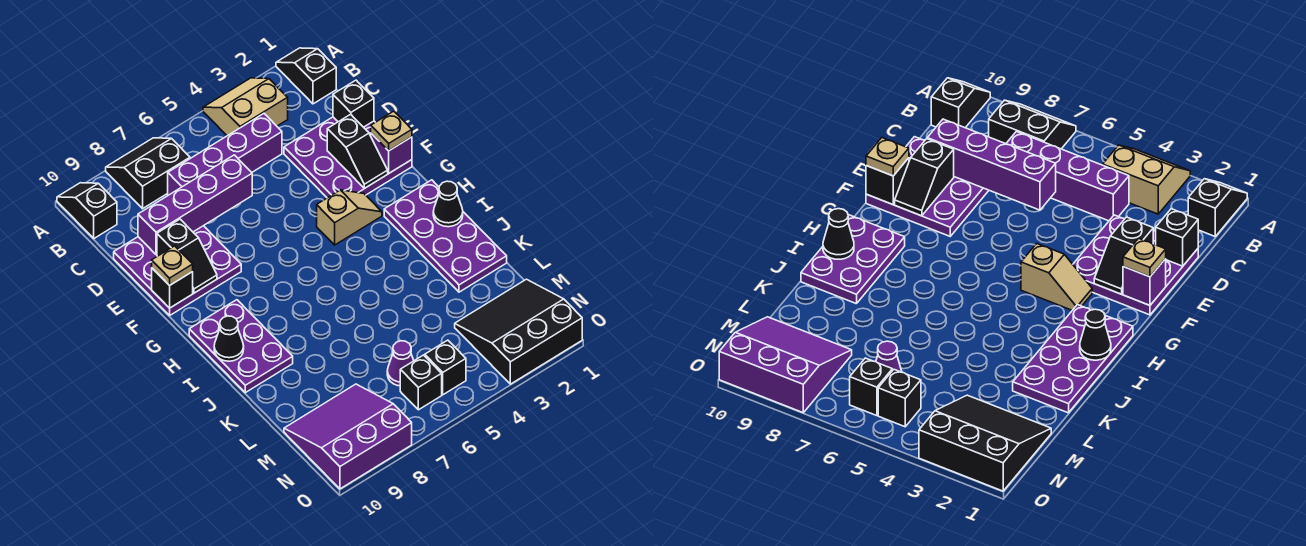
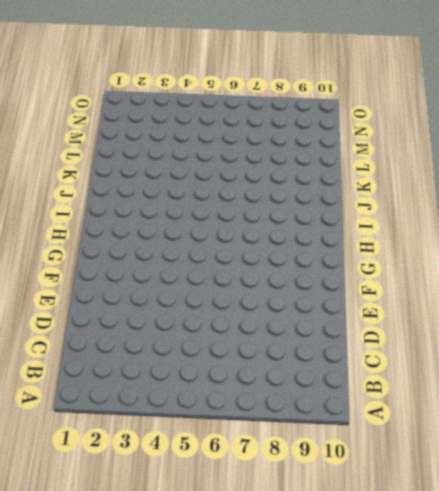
none -> black slope A1:B1 level 1 top B
none -> tan slope A3:B4 level 1 top B
none -> black slope A7:B8 level 1 top B

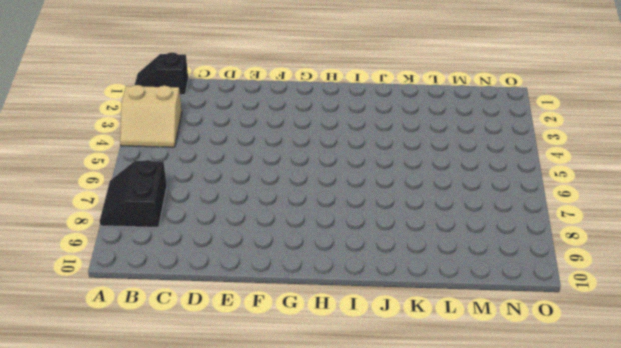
tan slope A3:B4 level 1 top 3 -> tan slope A3:B4 level 1 top B
none -> black slope A10:B10 level 1 top B
none -> purple brick C4:C7 level 1
none -> purple plate D1:F3 level 1

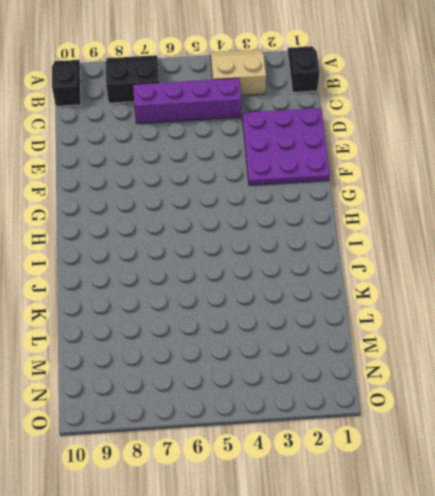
none -> purple plate D8:F10 level 1
none -> tan slope G3:G4 level 1 top 4
none -> purple plate H1:K2 level 1

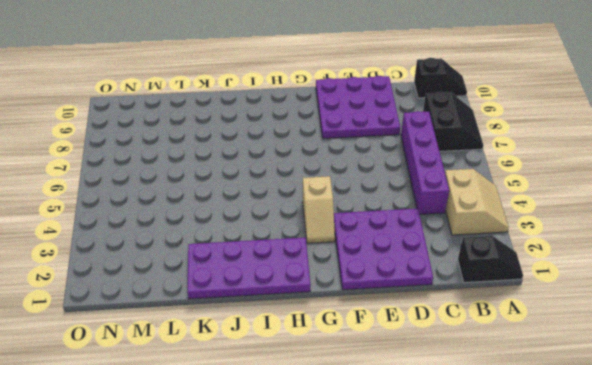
none -> purple plate H9:J10 level 1
none -> black slope M1:O3 level 1 top O
none -> purple cone M6 level 1

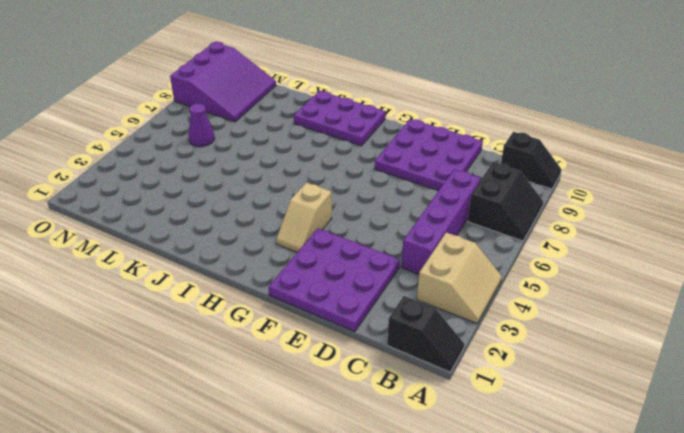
none -> purple plate H1:K2 level 1
none -> black slope M1:O3 level 1 top O
none -> black brick N5 level 1

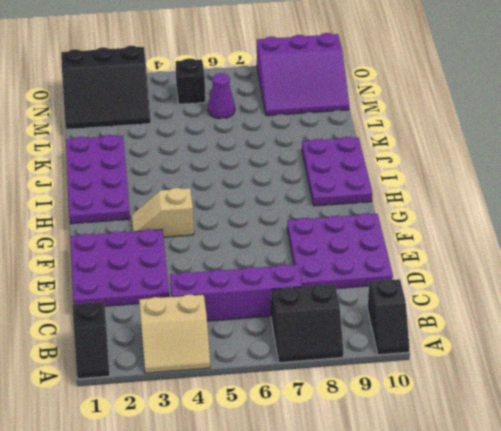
none -> black brick N6 level 1
none -> black brick D1 level 2
none -> purple brick D6:D9 level 2

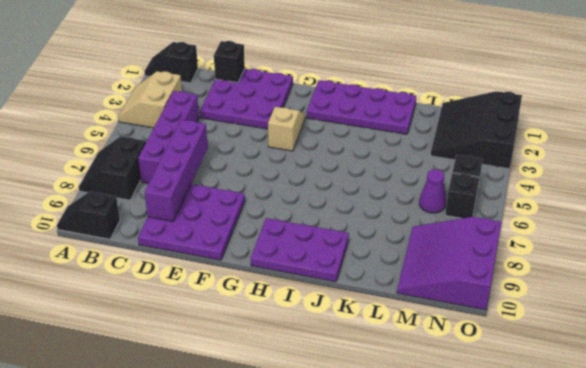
none -> black slope E2:F2 level 2 top E
none -> black slope E9:F9 level 2 top E
none -> purple brick F1 level 2

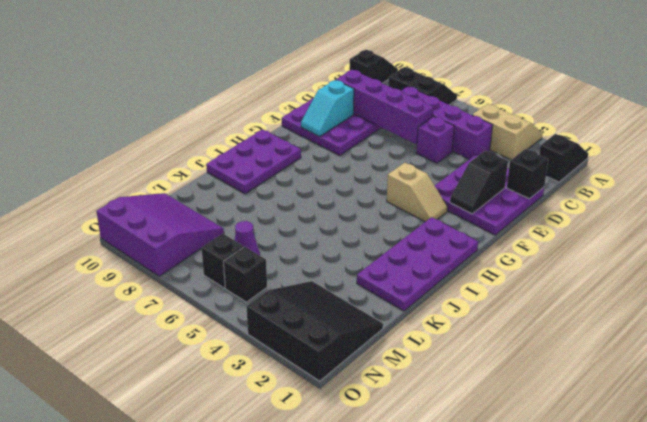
purple brick D5 level 1 -> purple brick F1 level 2
cyan slope E9:F9 level 2 top E -> black slope E9:F9 level 2 top E
none -> black brick F10 level 2
none -> black cone I1 level 2
none -> black cone I10 level 2

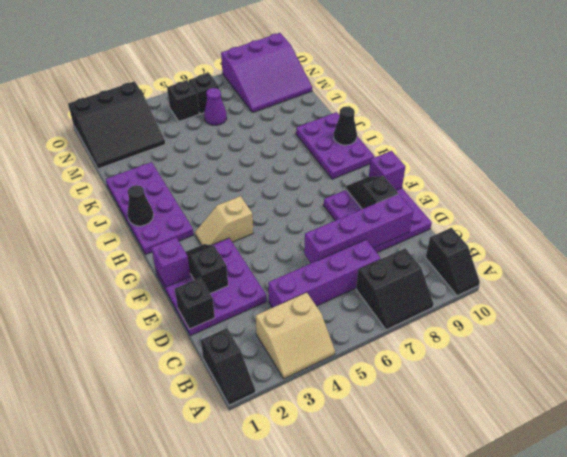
purple brick F10 level 2 -> black brick F10 level 2
none -> tan plate F1 level 3
none -> tan plate F10 level 3

